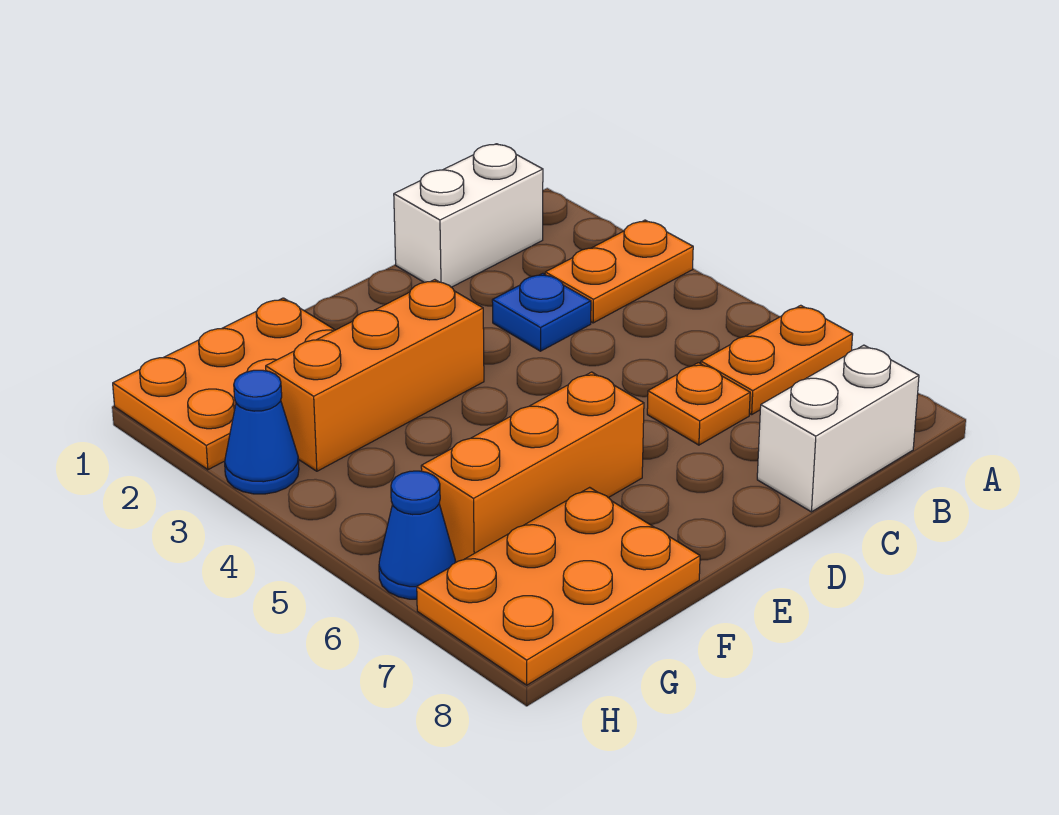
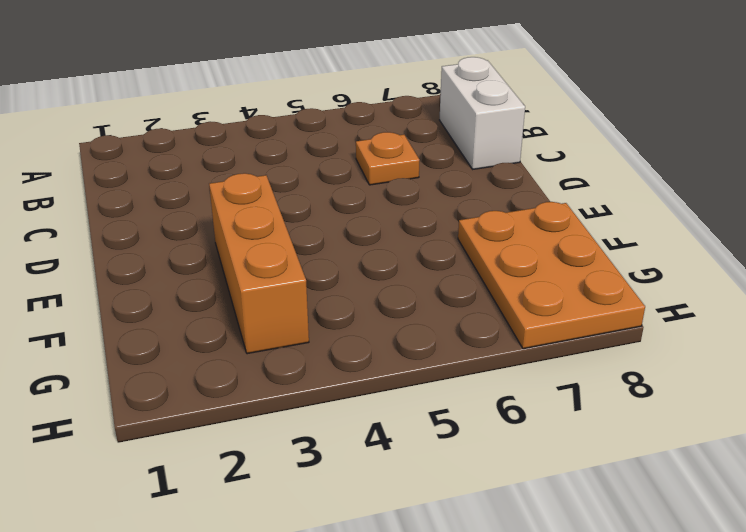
none -> orange plate A3:B3 level 1
none -> orange plate A6:B6 level 1
none -> white brick B1:C1 level 1

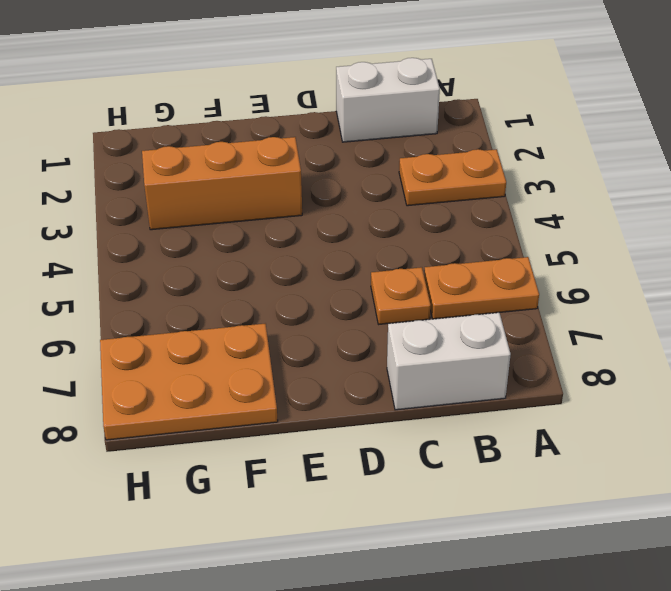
none -> blue plate C3 level 1
none -> orange brick E6:G6 level 1
none -> orange plate F1:H2 level 1

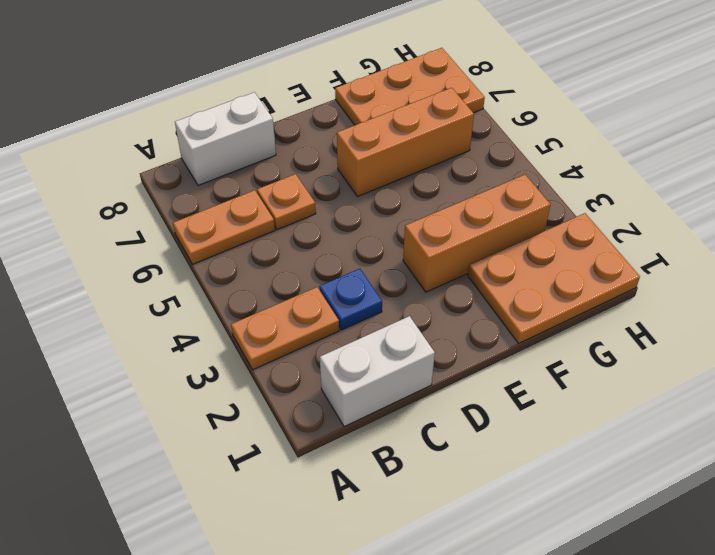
none -> blue cone H3 level 1
none -> blue cone H6 level 1

